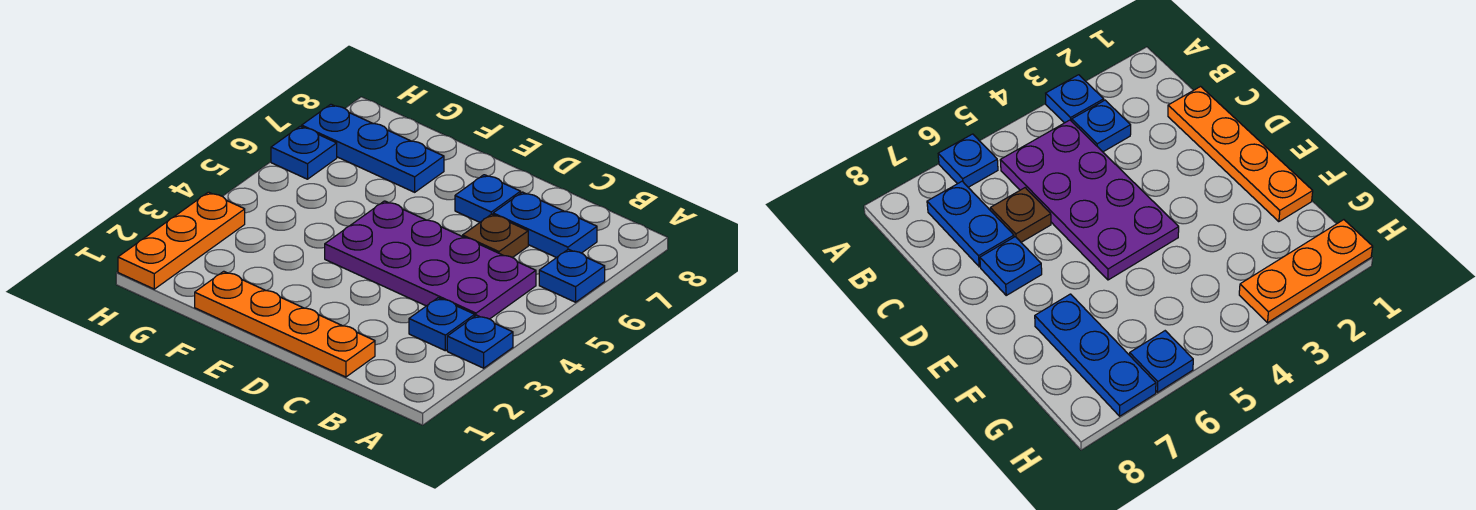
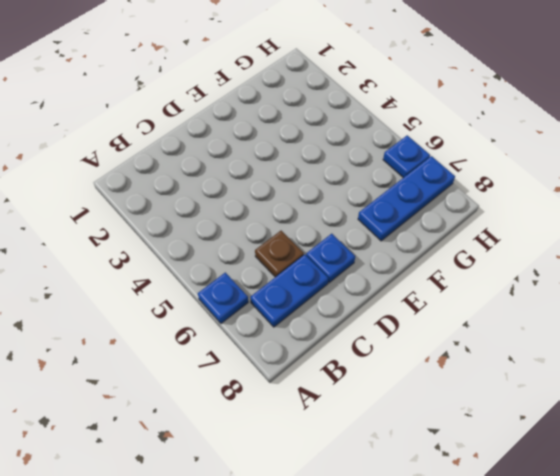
none -> blue plate A3 level 1
none -> blue plate B3 level 1

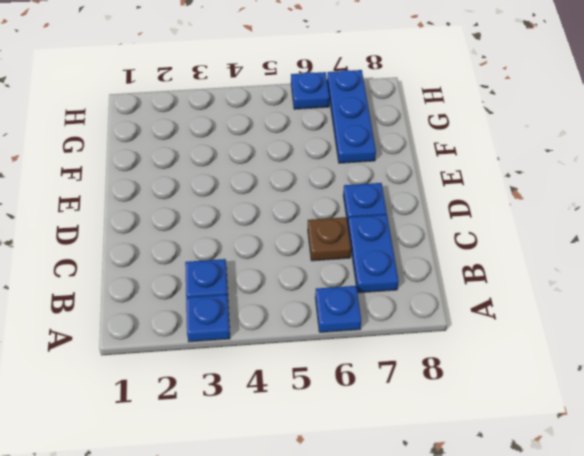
none -> purple plate B4:E5 level 1
none -> orange plate C1:F1 level 1

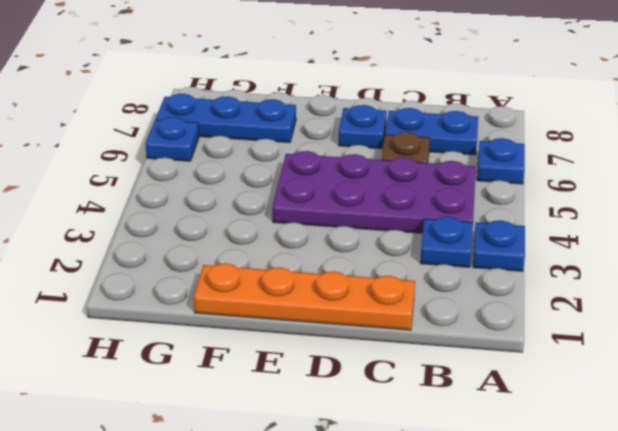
none -> orange plate H1:H3 level 1

